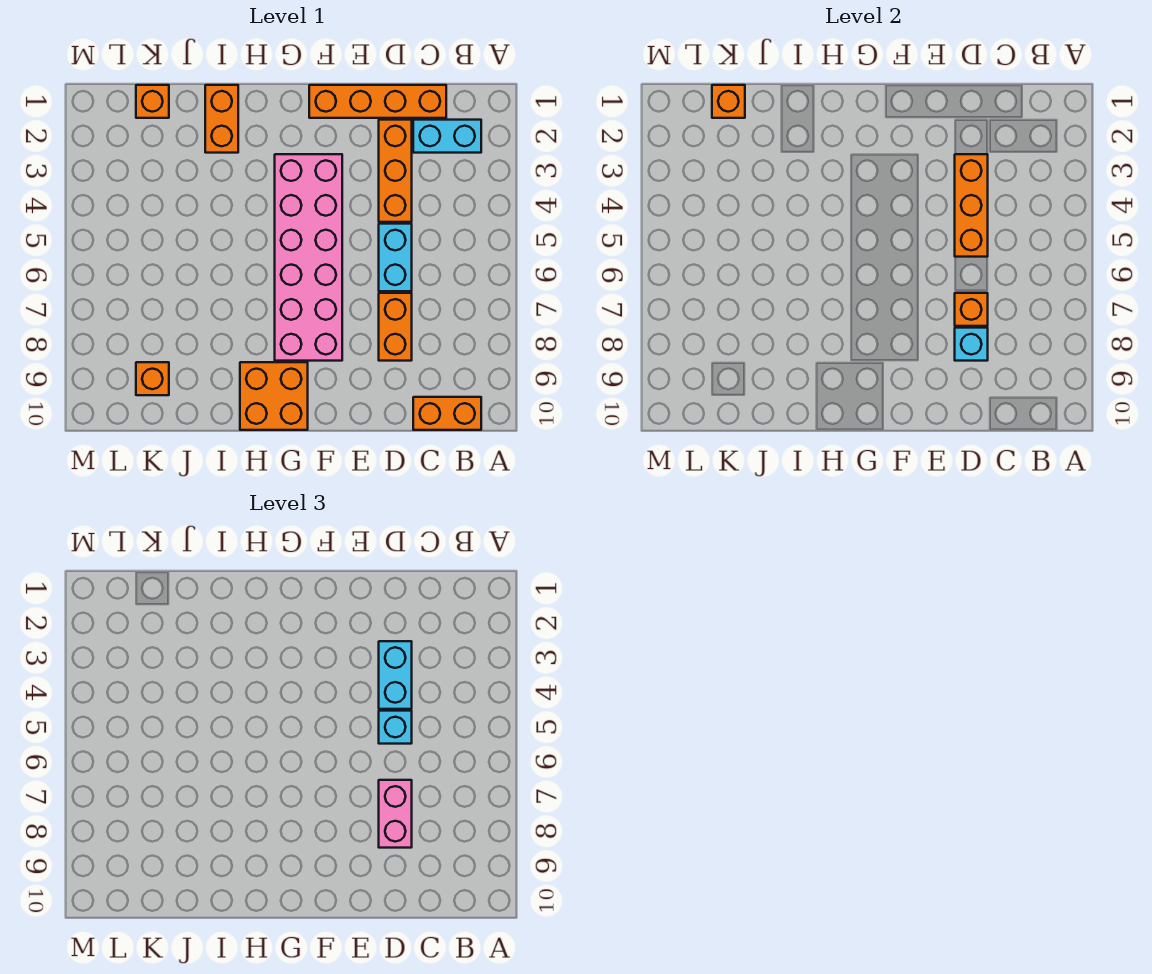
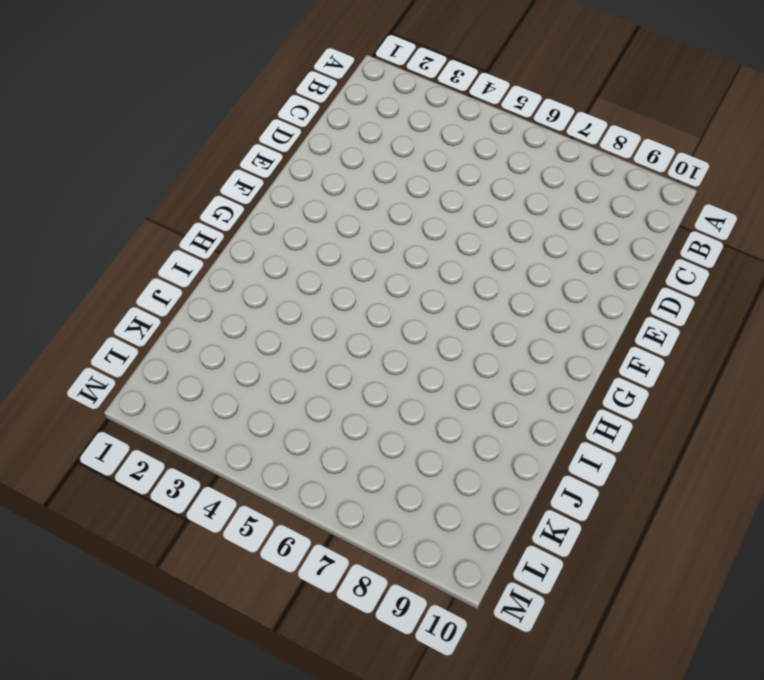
none -> cyan brick B2:C2 level 1
none -> orange brick B10:C10 level 1
none -> orange brick C1:F1 level 1

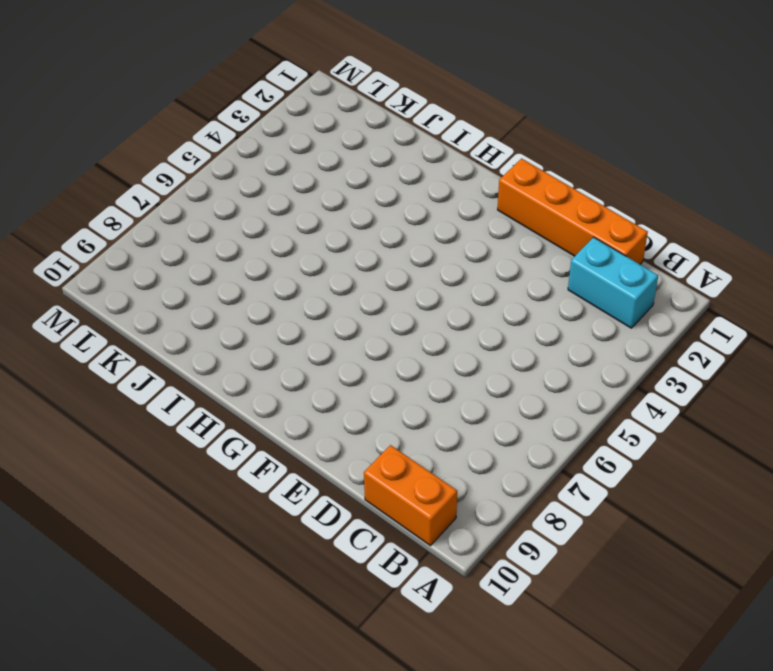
none -> orange brick D2:D4 level 1
none -> cyan brick D5:D6 level 1
none -> orange brick D7:D8 level 1

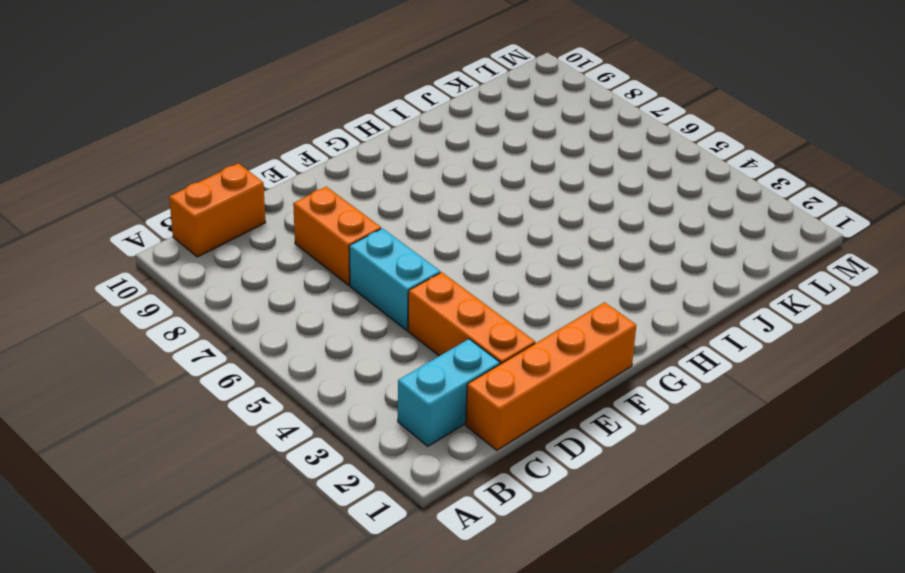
none -> pink brick F3:G8 level 1
none -> orange brick G9:H10 level 1
none -> orange brick I1:I2 level 1

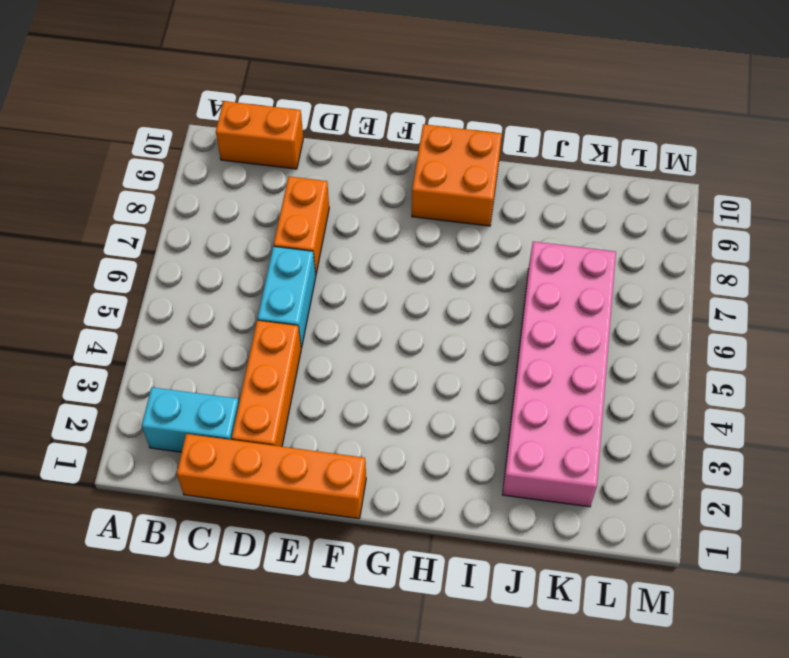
pink brick J2:K7 level 1 -> pink brick F3:G8 level 1
none -> orange brick I1:I2 level 1
none -> orange brick K1 level 1
none -> orange brick K9 level 1

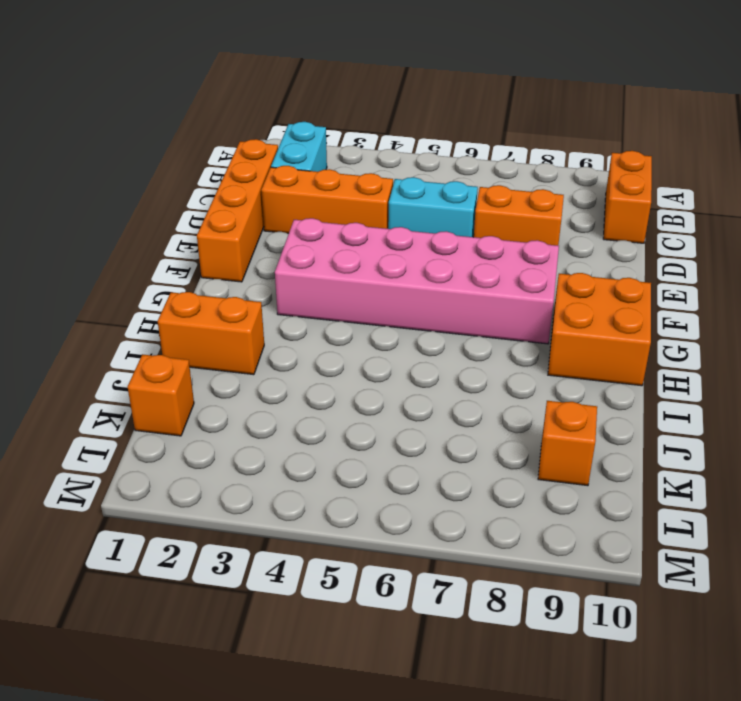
none -> orange brick D3:D5 level 2
none -> orange brick D7 level 2
none -> cyan brick D8 level 2

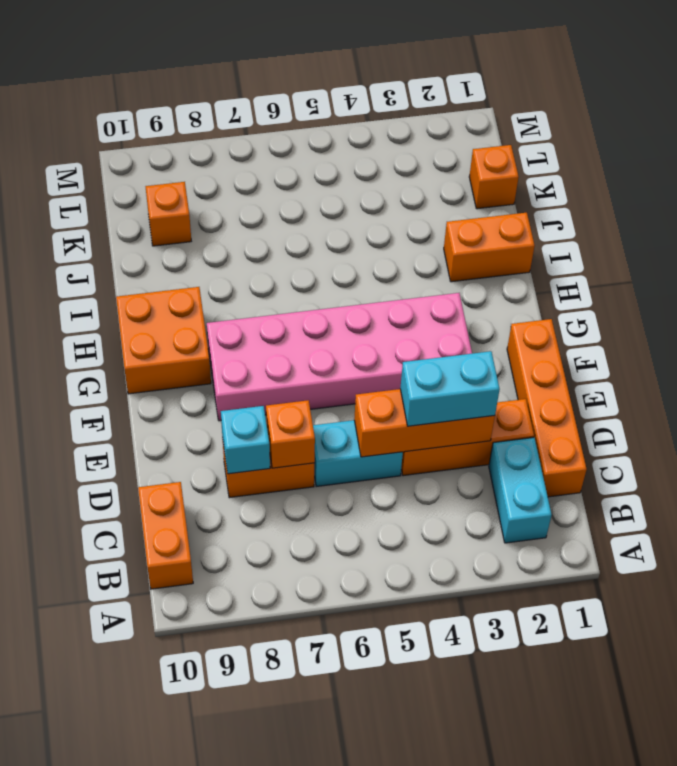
none -> orange brick K1 level 2
none -> cyan brick D5 level 3
none -> pink brick D7:D8 level 3

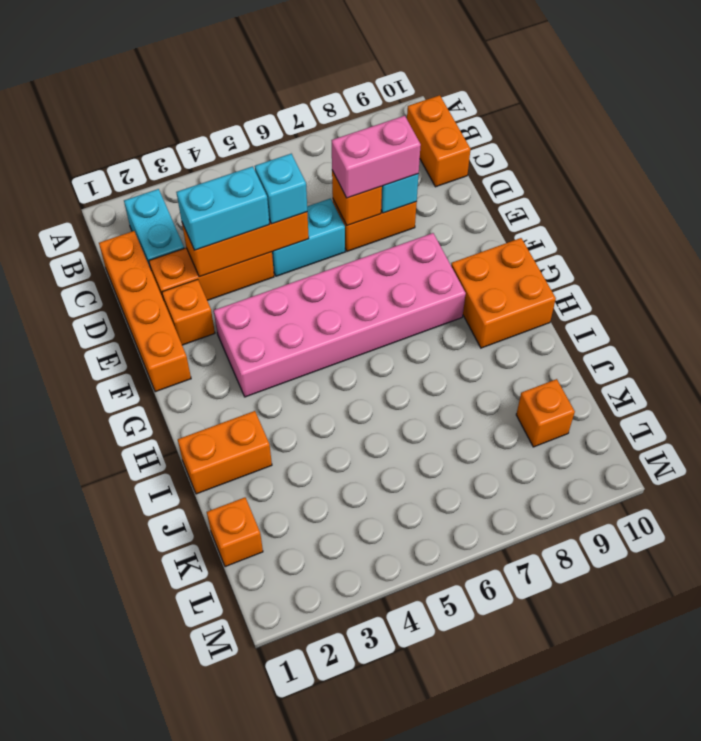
orange brick E2 level 1 -> orange brick K1 level 2

